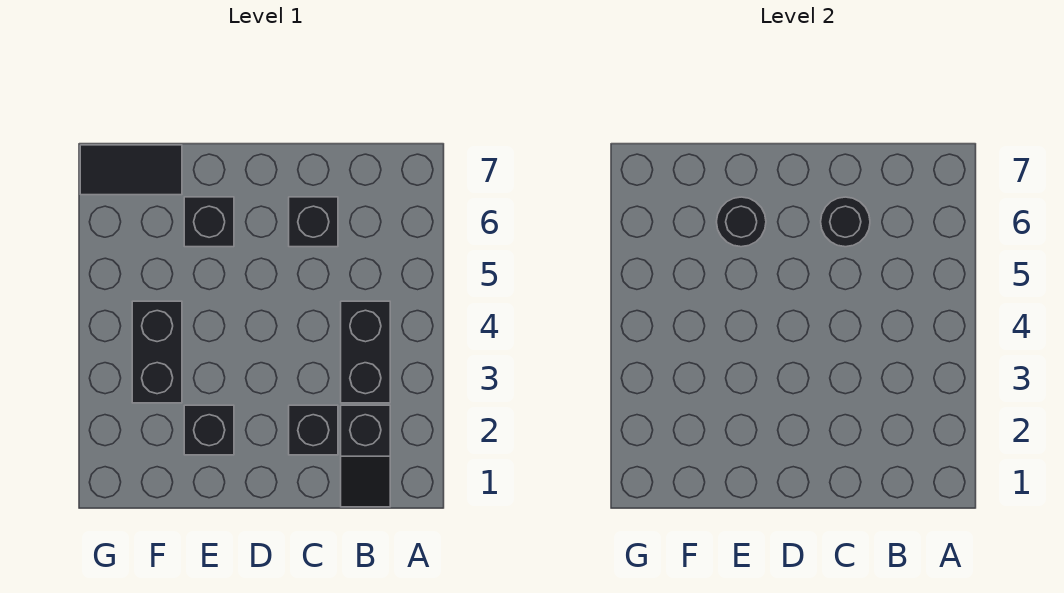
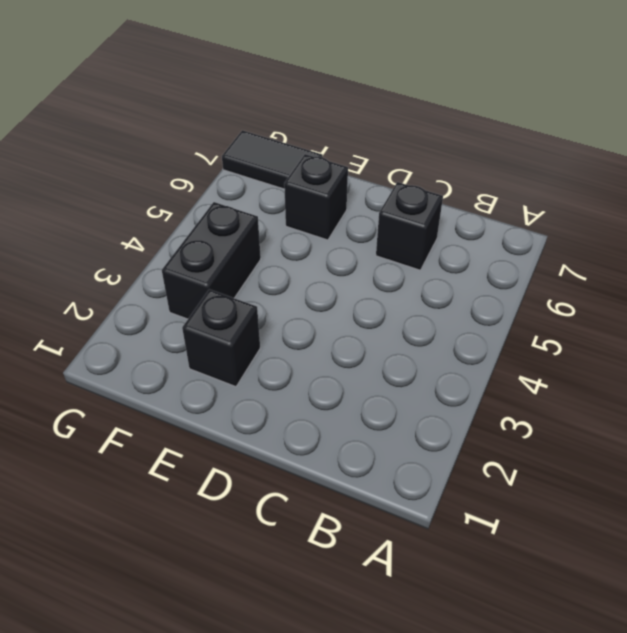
none -> black slope B1:B2 level 1 top 2
none -> black brick B3:B4 level 1

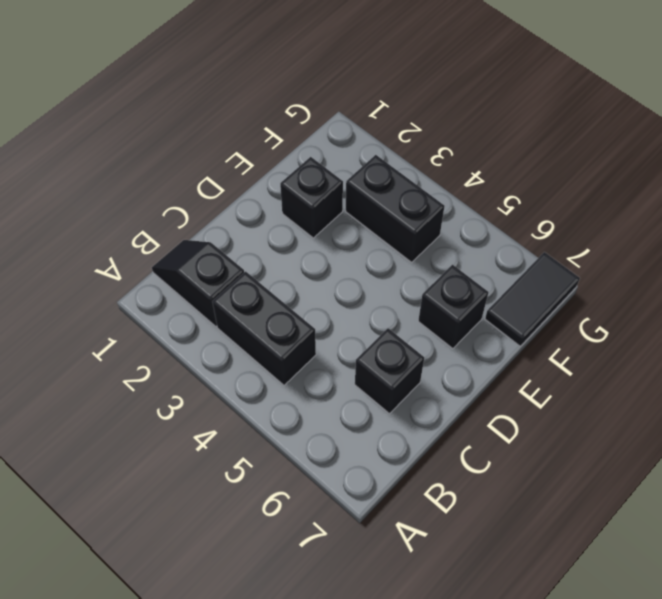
none -> black brick C2 level 1
none -> black round brick C6 level 2

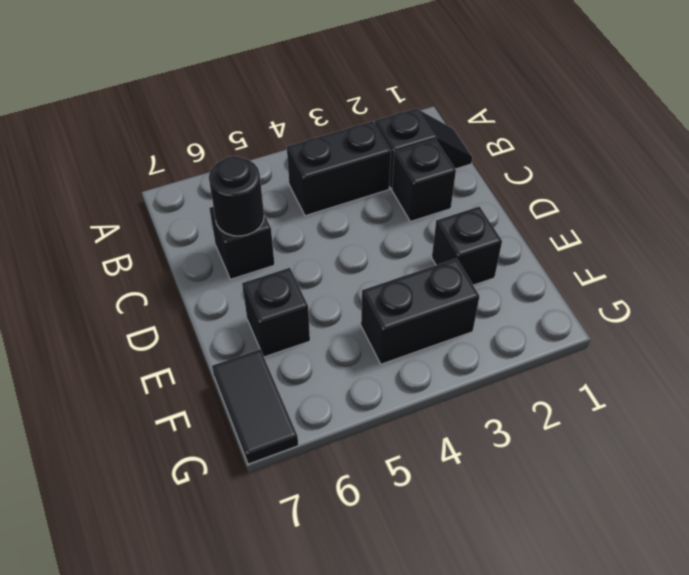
none -> black round brick E6 level 2

